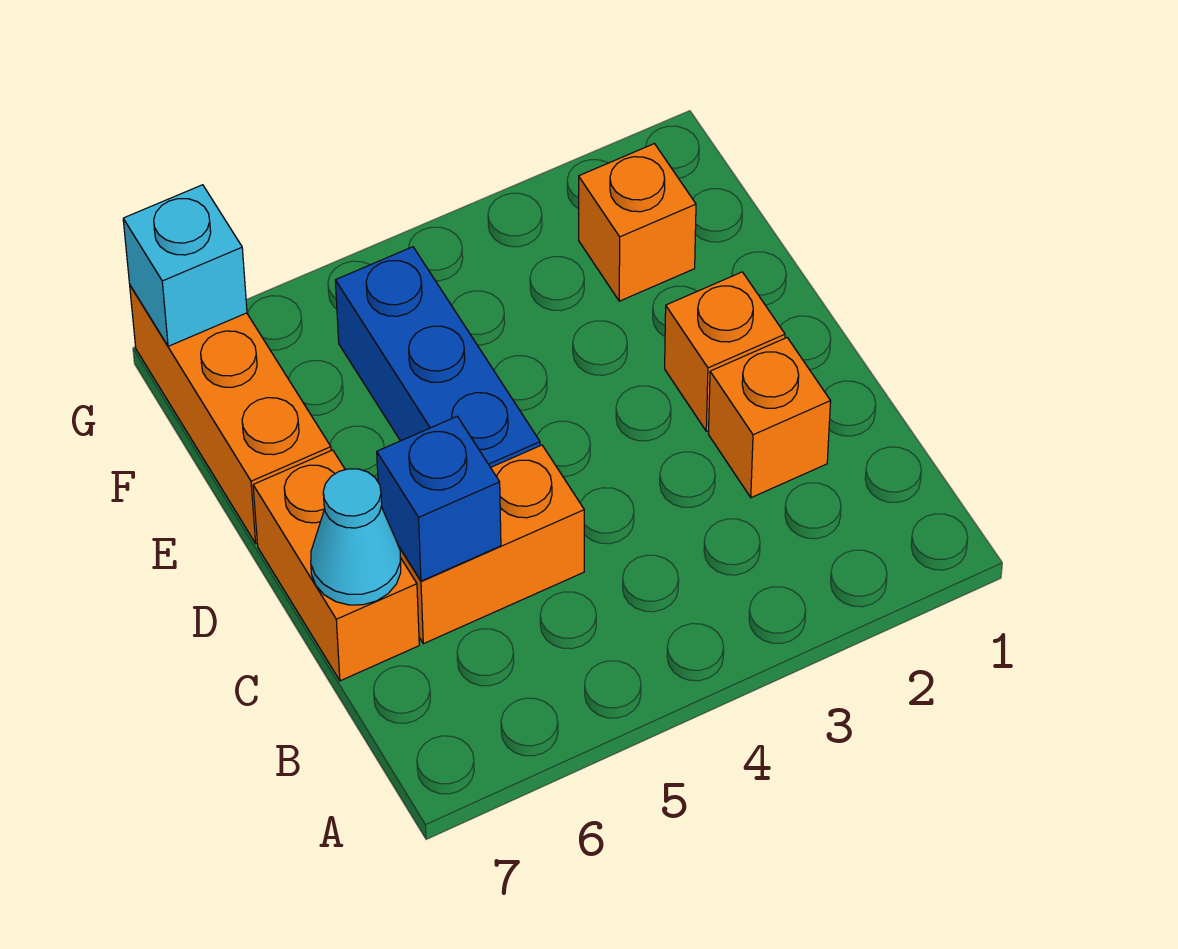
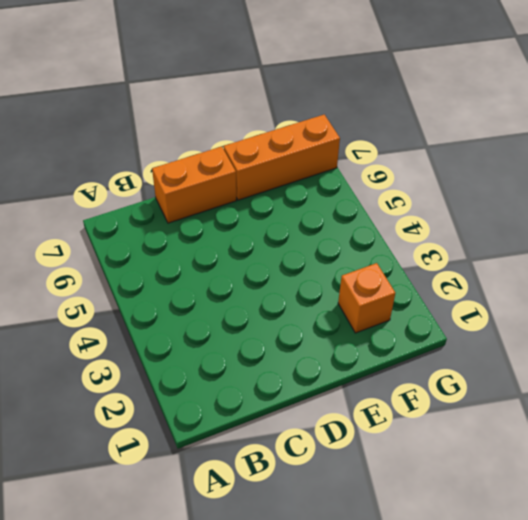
none -> orange brick C2 level 1
none -> orange brick C5:C6 level 1

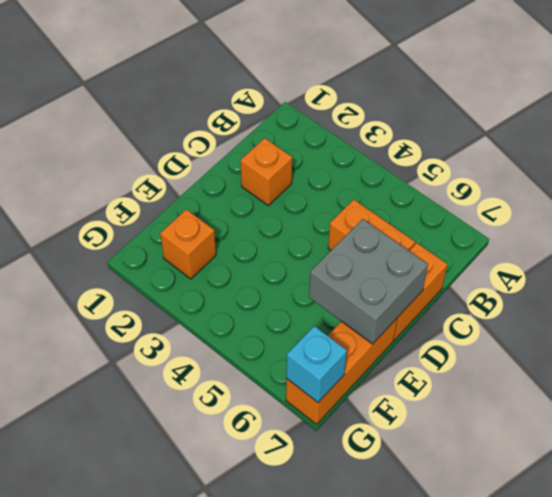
grey brick D6:E7 level 2 -> none
none -> orange brick D2 level 1
none -> blue brick D5:F5 level 1

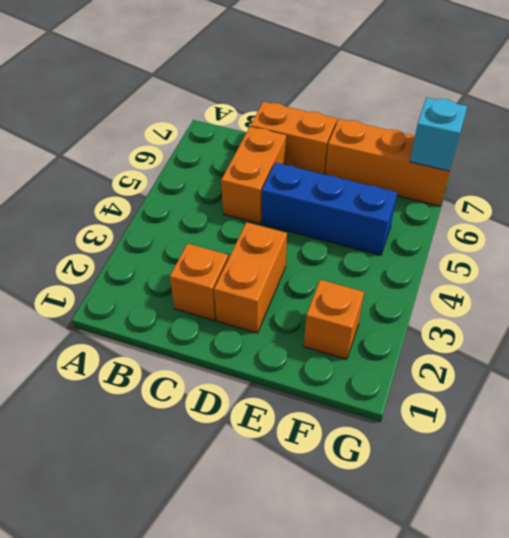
orange brick D2:D3 level 1 -> orange brick D2 level 1
none -> blue brick C6 level 2
none -> cyan cone C7 level 2

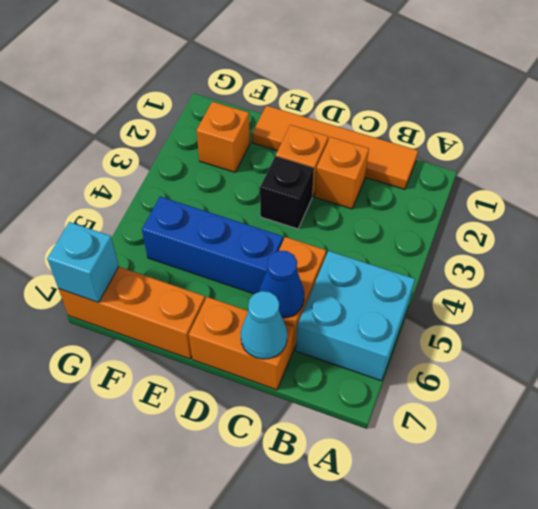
cyan brick A5:B6 level 1 -> none
orange tile B1:E1 level 1 -> none
blue cone C6 level 2 -> blue brick C6 level 2
black brick D3 level 1 -> none

